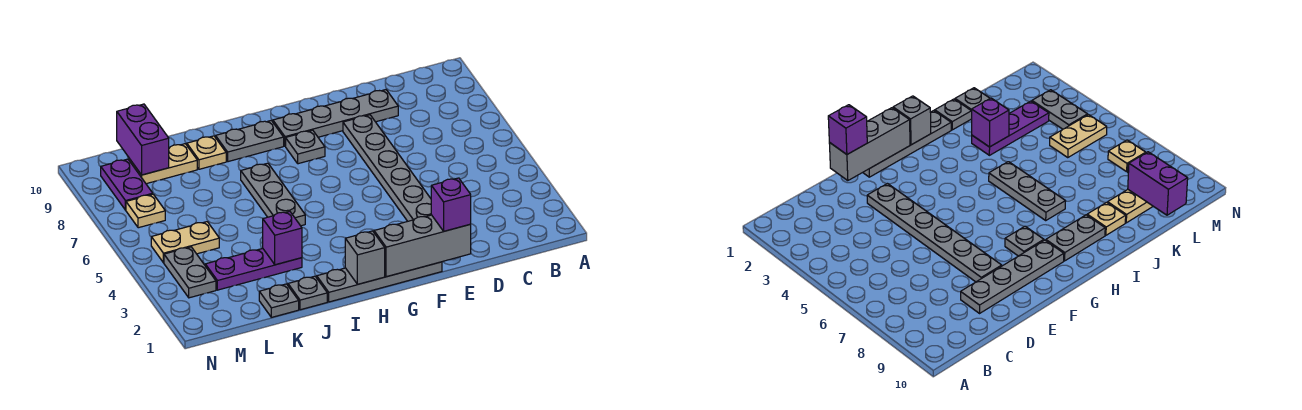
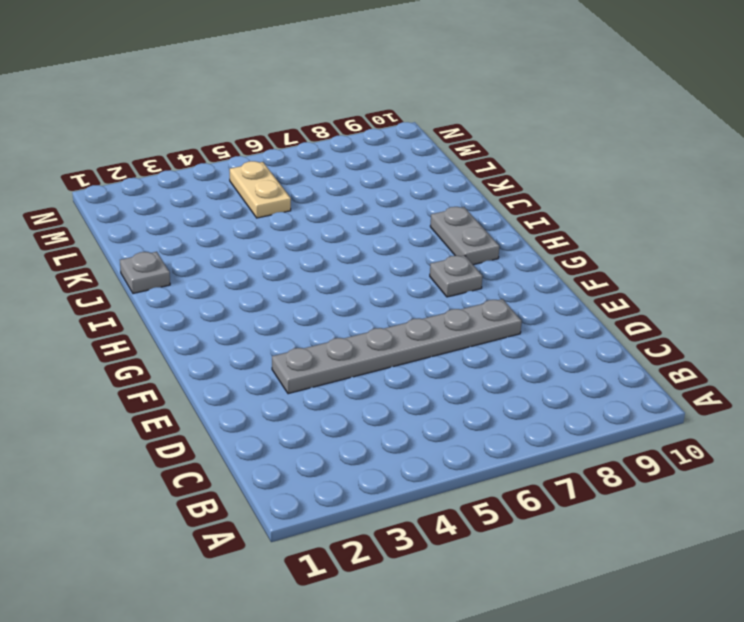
none -> grey plate D9:G9 level 1
none -> grey plate F1:I1 level 1
none -> grey plate I5:I7 level 1

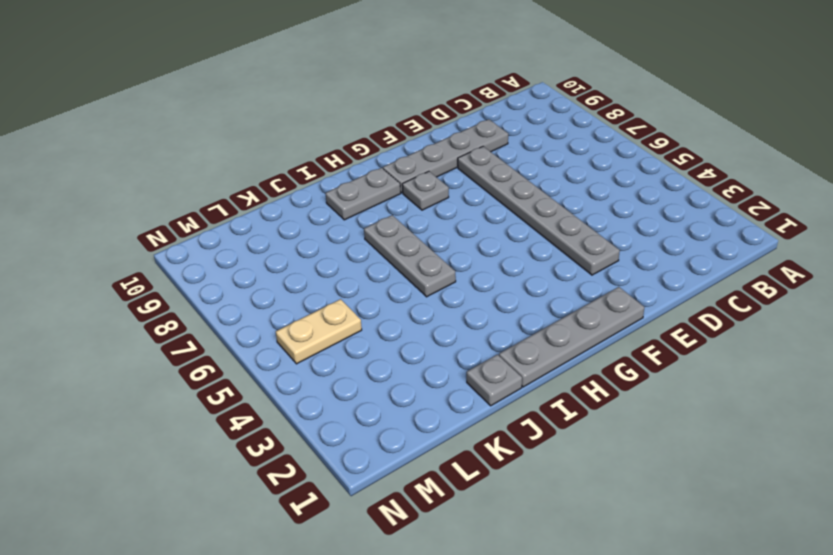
none -> purple plate J3:L3 level 1
none -> tan plate J9 level 1
none -> grey plate K1 level 1

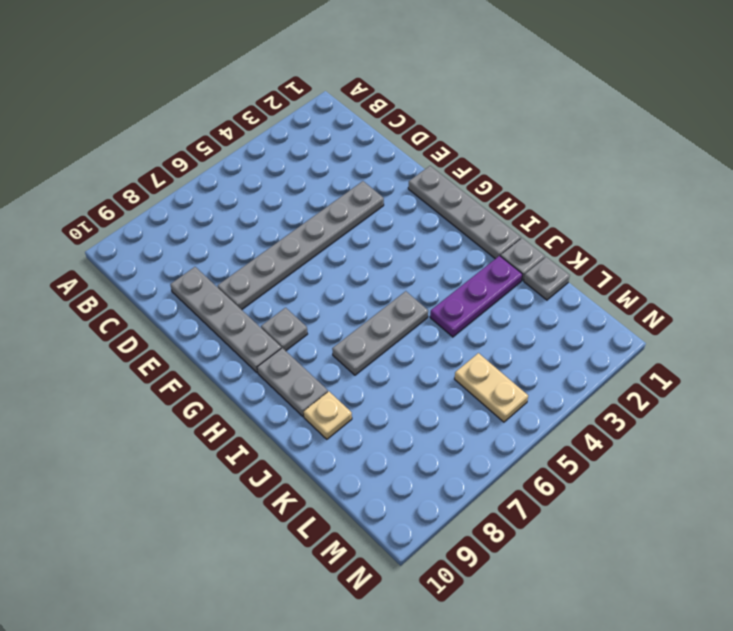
purple plate J2:J4 level 1 -> purple plate J3:L3 level 1
none -> tan plate K9:L9 level 1
none -> grey plate M3:M4 level 1
none -> tan plate M7 level 1

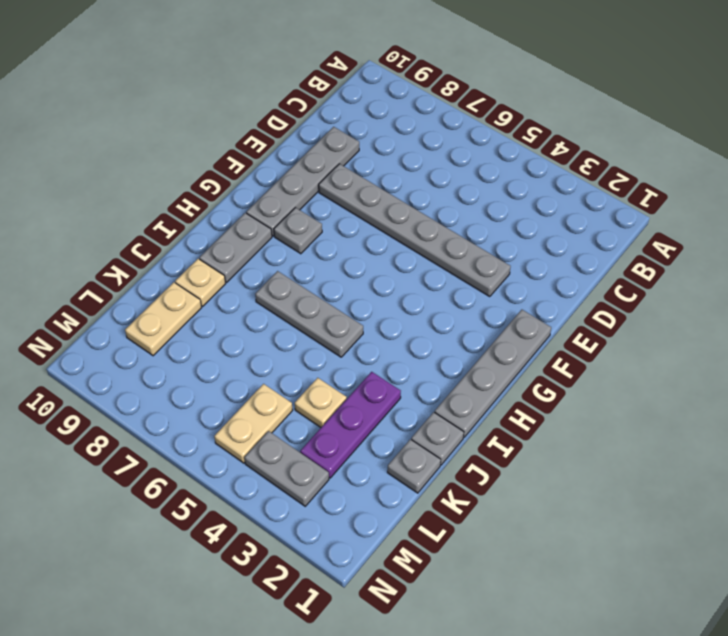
tan plate K4 level 1 -> tan plate M7 level 1
none -> purple plate M8:M9 level 1
none -> grey brick E1:G1 level 2
none -> grey brick H1 level 2

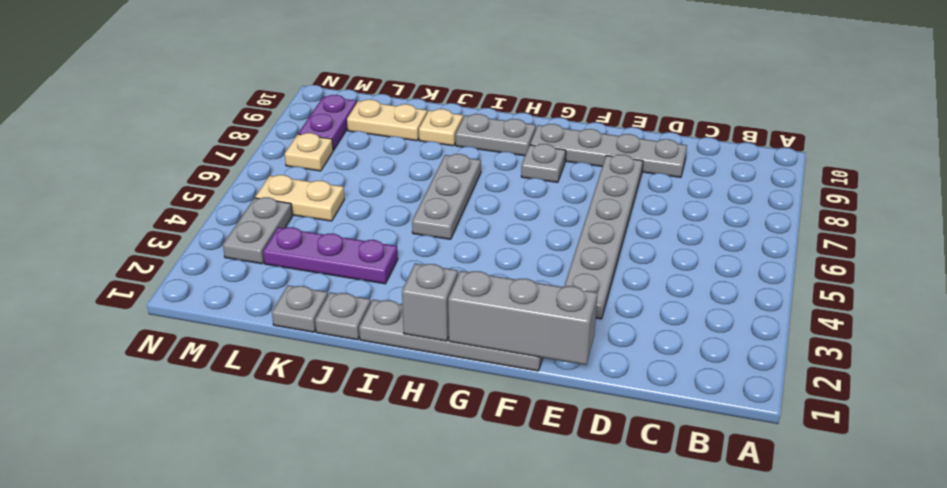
none -> purple brick J3 level 2
none -> purple brick L9:L10 level 2
none -> purple brick E1 level 3

